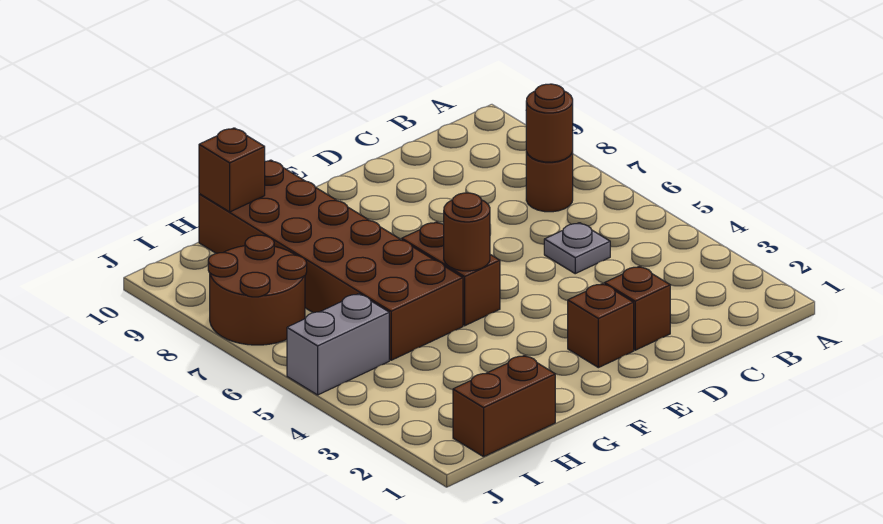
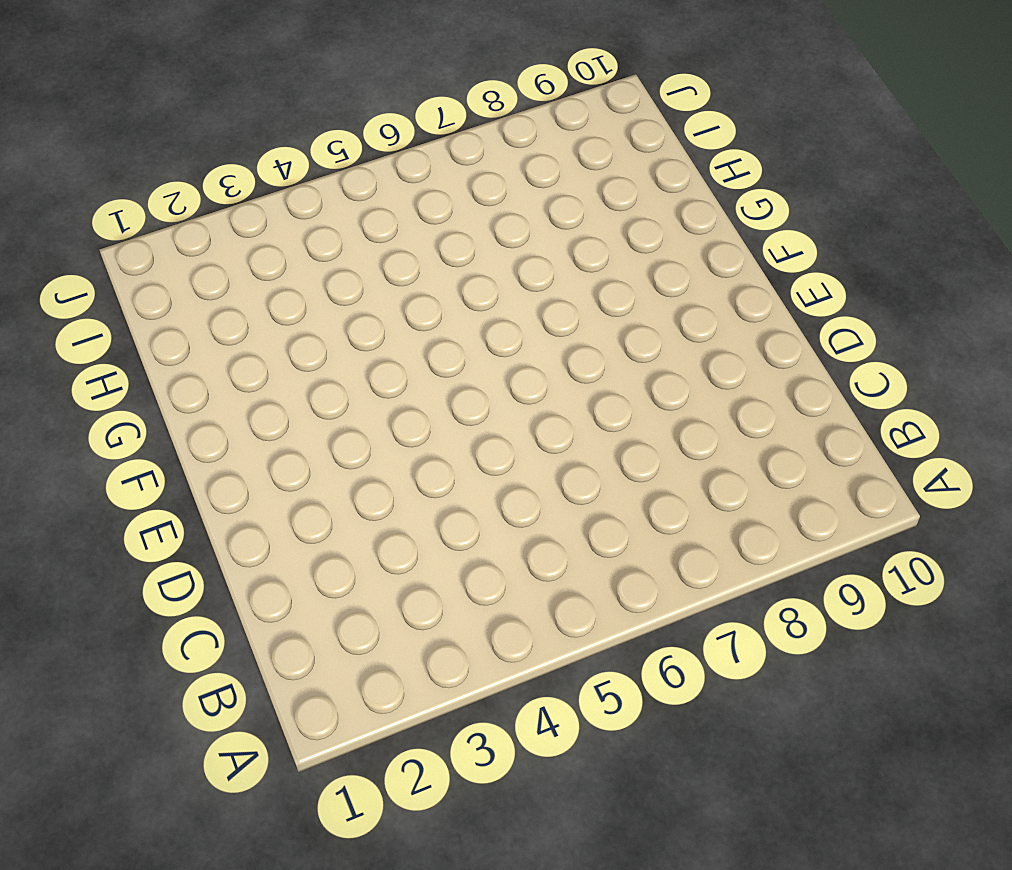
none -> brown round brick B7 level 1
none -> grey plate C5 level 1
none -> brown brick D2 level 1

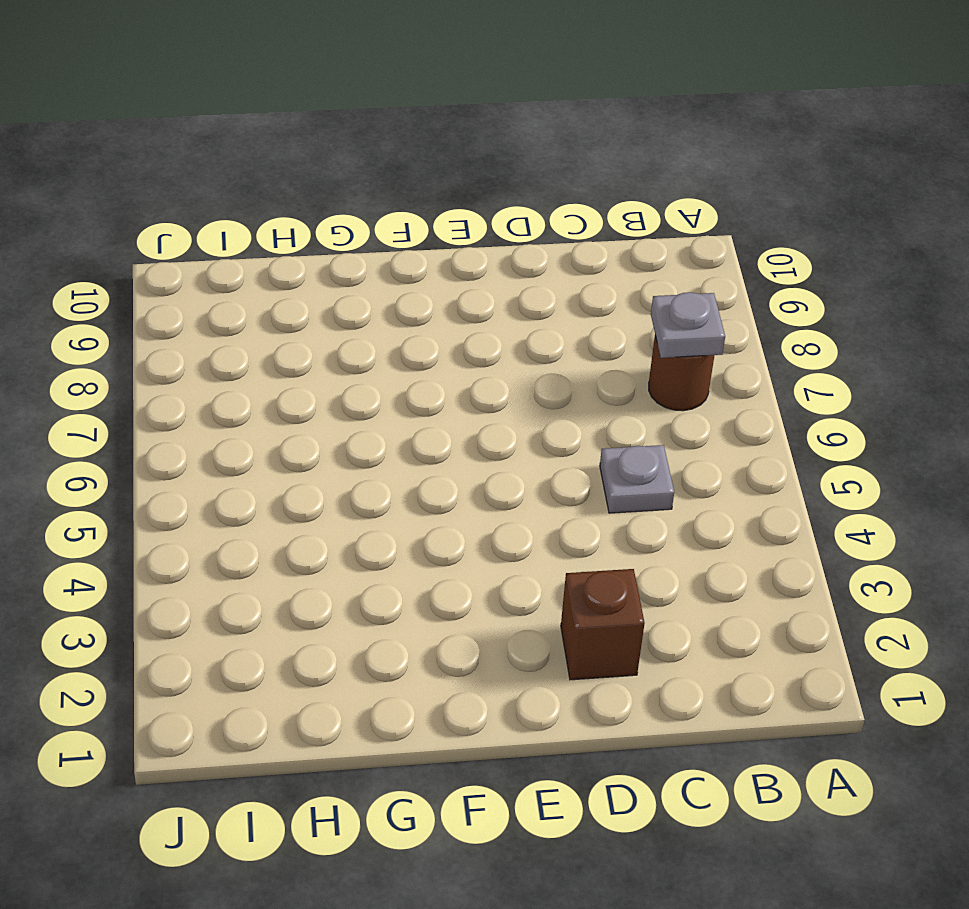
grey plate B7 level 2 -> brown round brick B7 level 2
none -> brown brick E2 level 1
none -> brown brick F5:F6 level 1
none -> brown brick G5:H10 level 1

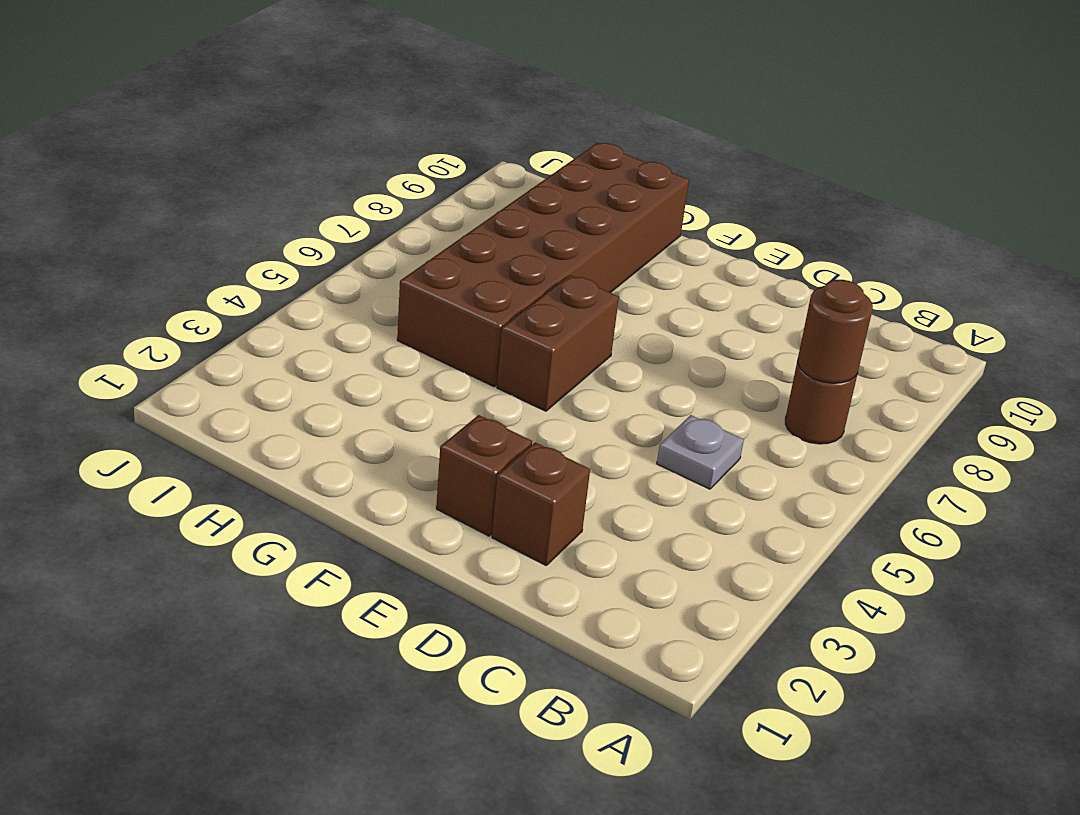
none -> brown brick H1:I1 level 1
none -> grey brick I5:J5 level 1
none -> brown round brick I7:J8 level 1

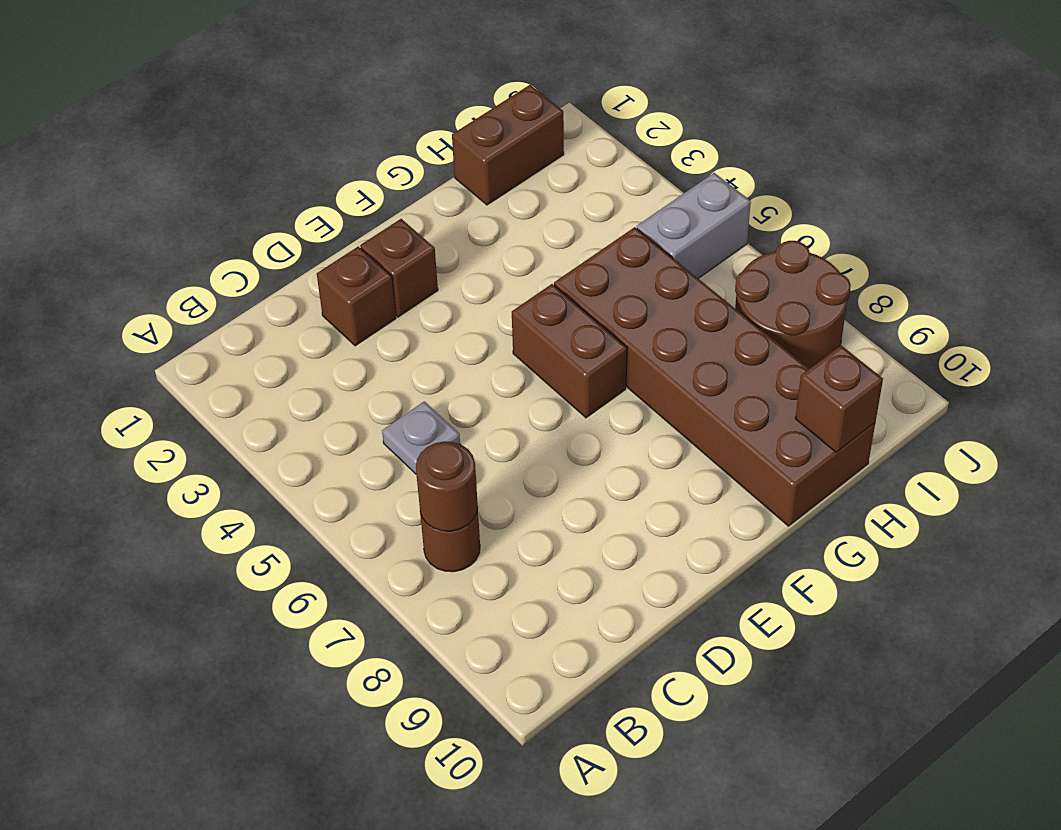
none -> brown round brick F5 level 2

